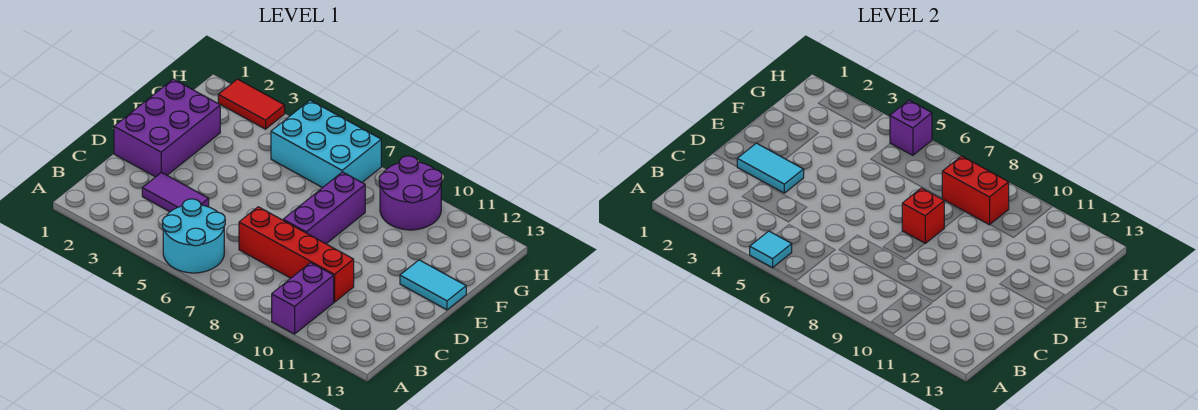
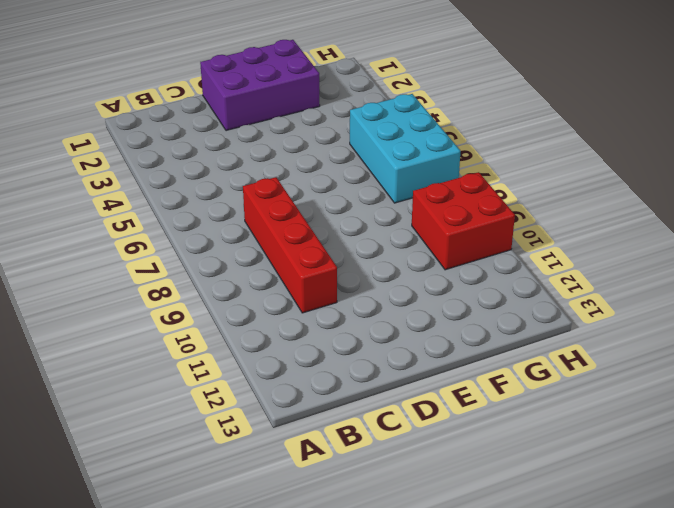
red brick G9:H10 level 1 -> purple round brick G9:H10 level 1
none -> cyan round brick A5:B6 level 1
none -> purple brick A10:B10 level 1
none -> purple tile C3:C4 level 1

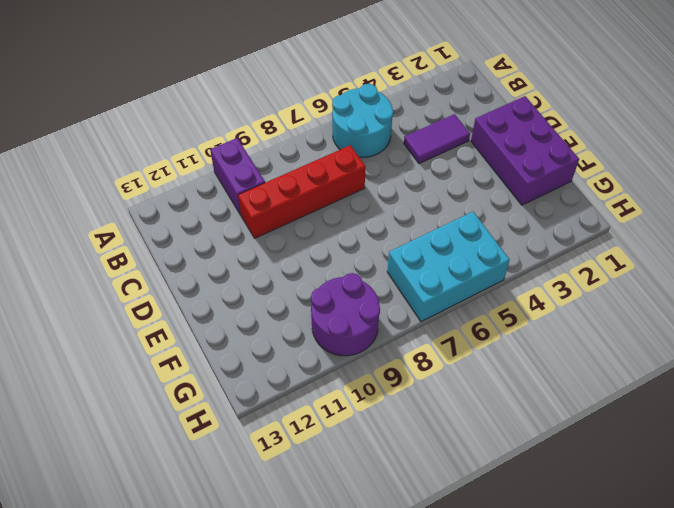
none -> purple brick D8:F8 level 1
none -> cyan tile E12:E13 level 1
none -> red tile H2:H3 level 1

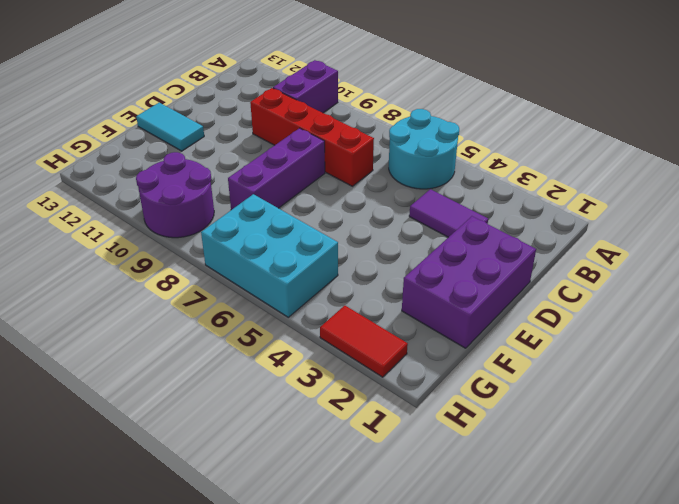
none -> cyan tile A5 level 2
none -> cyan tile D2:D3 level 2
none -> red brick E8 level 2

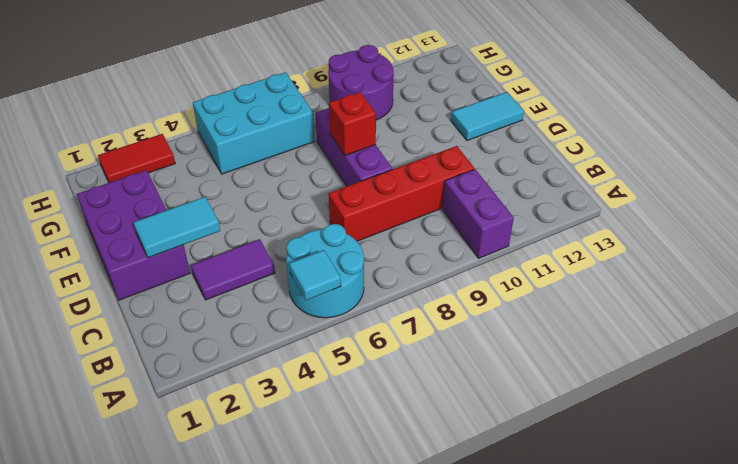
none -> red brick G8:G9 level 2
none -> purple brick H5 level 2

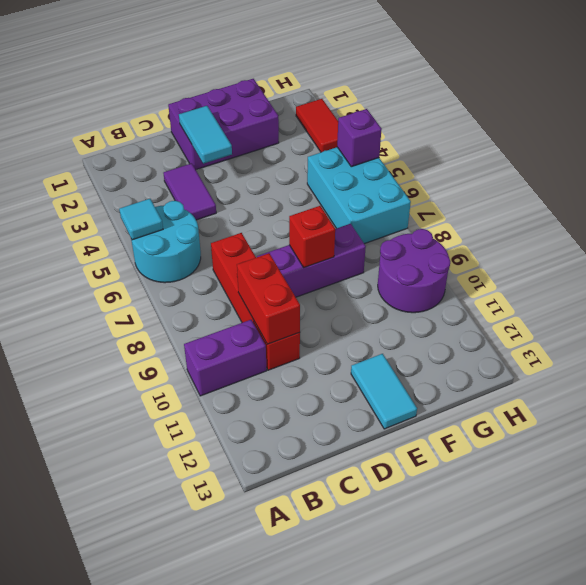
red brick C9:C10 level 2 -> red brick G8:G9 level 2

